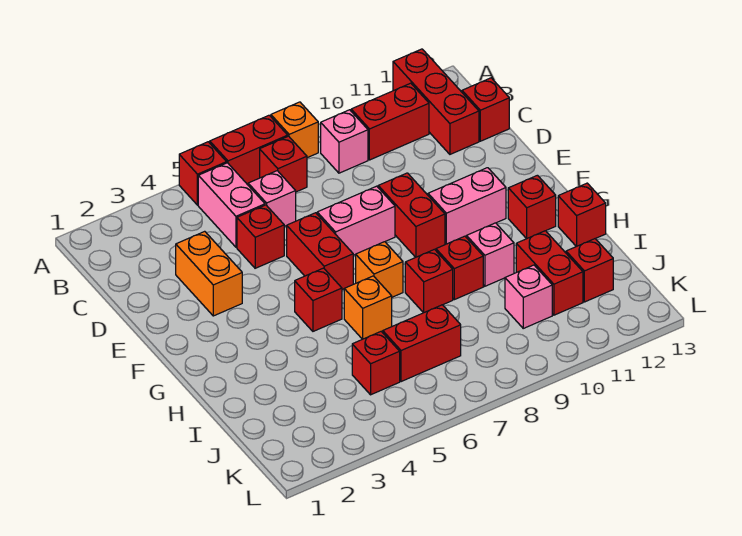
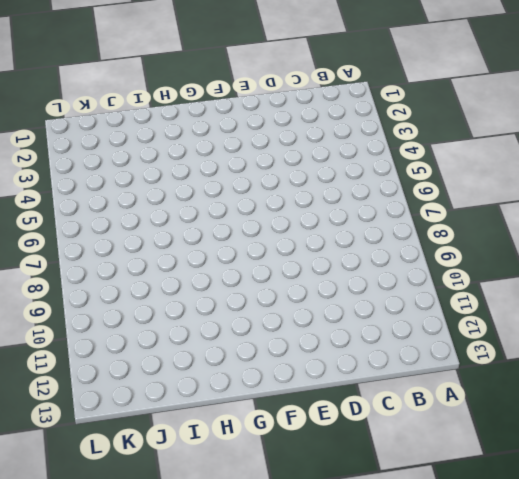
none -> red brick A5 level 1
none -> red brick A6:A7 level 1
none -> orange brick A8 level 1

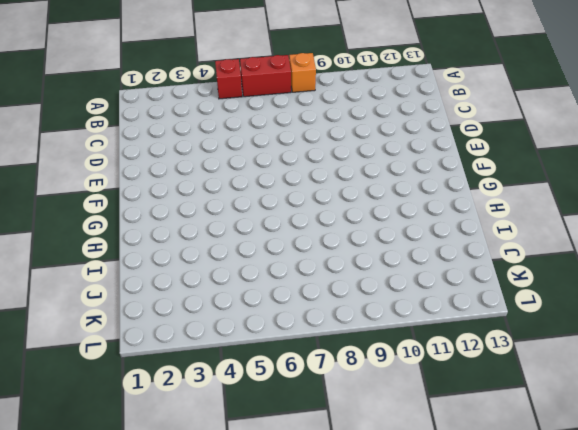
none -> red brick A12:C12 level 1
none -> pink brick B5:C5 level 1
none -> red brick B7 level 1

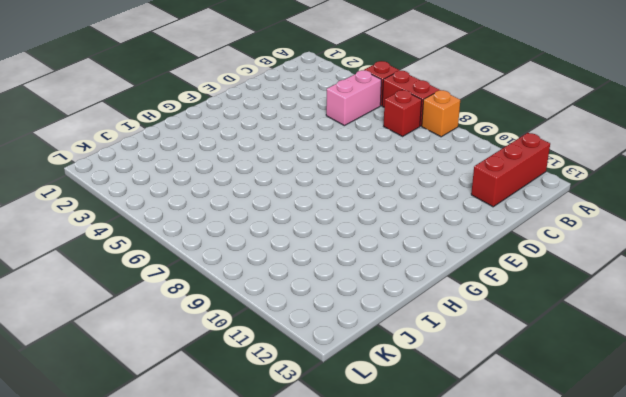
none -> pink brick B9 level 1
none -> red brick B10:B11 level 1
none -> pink brick C6 level 1

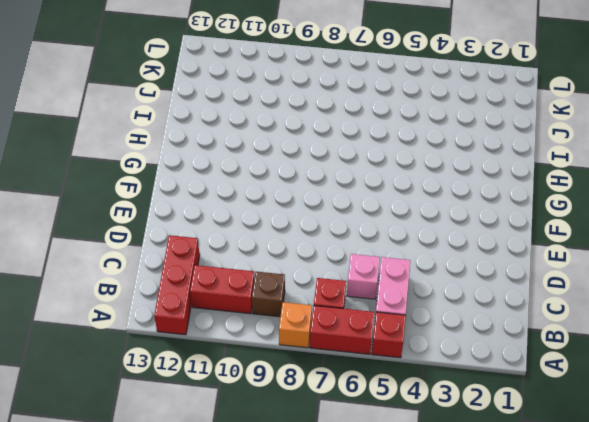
brown brick B9 level 1 -> pink brick B9 level 1
none -> red brick C13 level 1
none -> orange brick D3:E3 level 1
none -> red brick D5 level 1

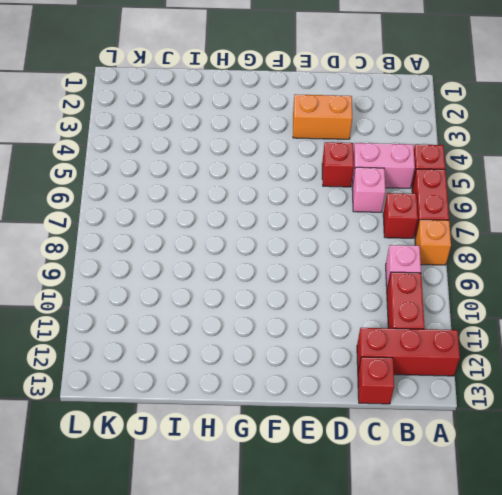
none -> red brick E6:F6 level 1
none -> pink brick E7:E8 level 1
none -> red brick E9:F9 level 1

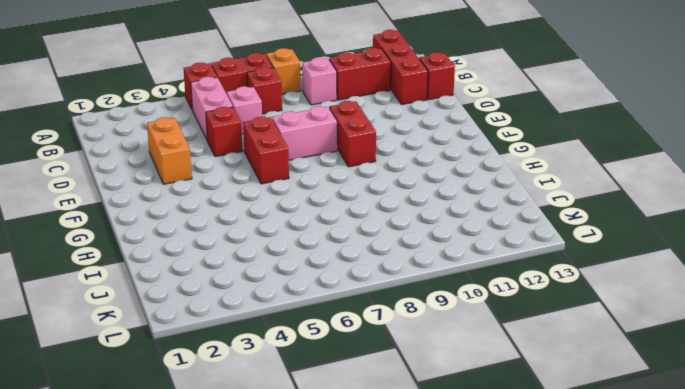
none -> pink brick F10:F11 level 1
none -> red brick G5 level 1
none -> orange brick G7 level 1

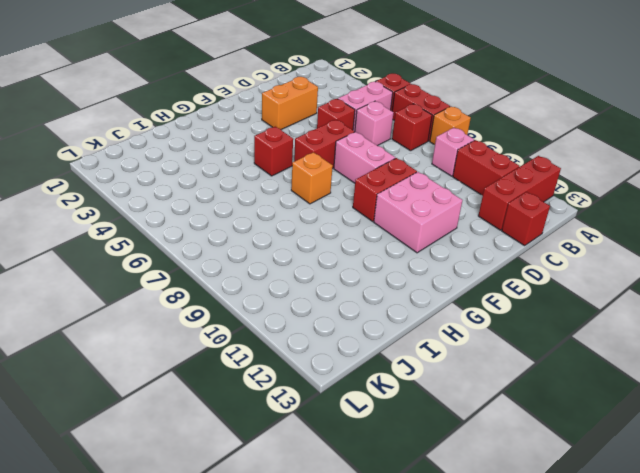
pink brick E10:F11 level 1 -> pink brick F10:F11 level 1
none -> red brick G12 level 1
none -> orange brick H6 level 1
none -> red brick H8 level 1

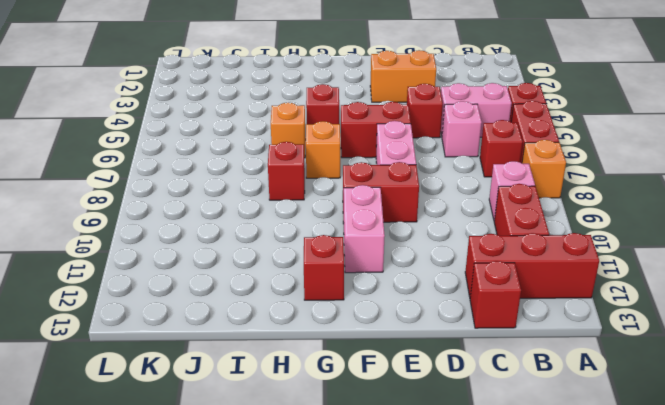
none -> red brick H9 level 1
none -> pink brick H10 level 1
none -> red brick H13 level 1

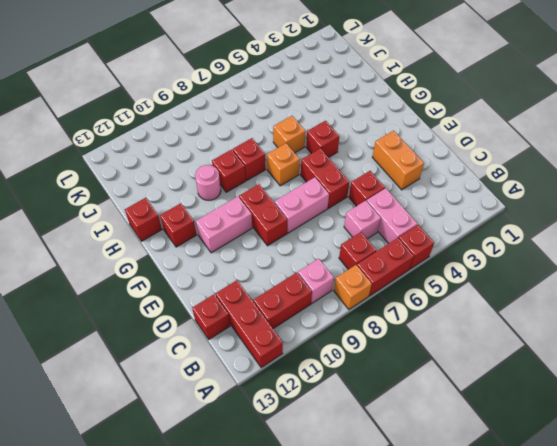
pink round brick H10 level 1 -> pink brick H10 level 1
none -> red brick I11:J11 level 1
none -> red brick J5 level 1
none -> red brick J6:J7 level 1

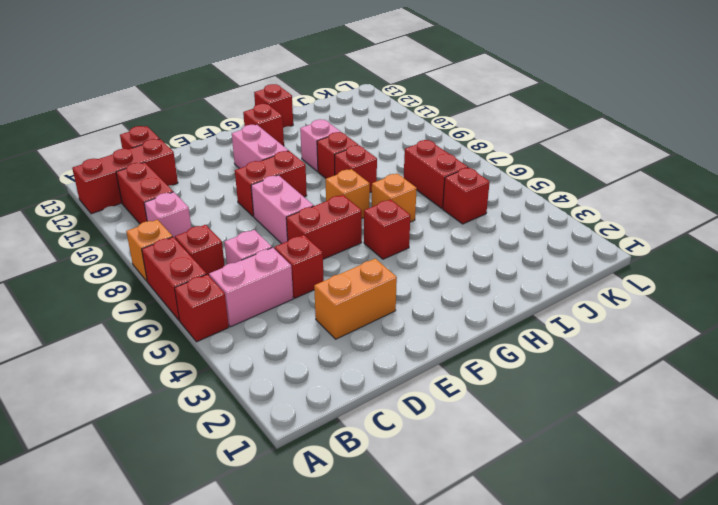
none -> red brick I11:J11 level 1
none -> pink brick J10 level 1
none -> red brick J12 level 1

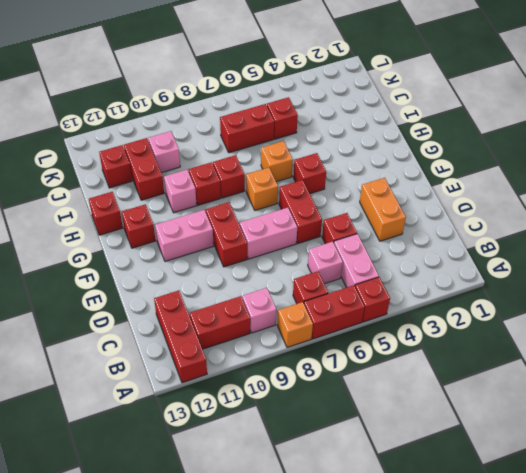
none -> red brick C13 level 1

